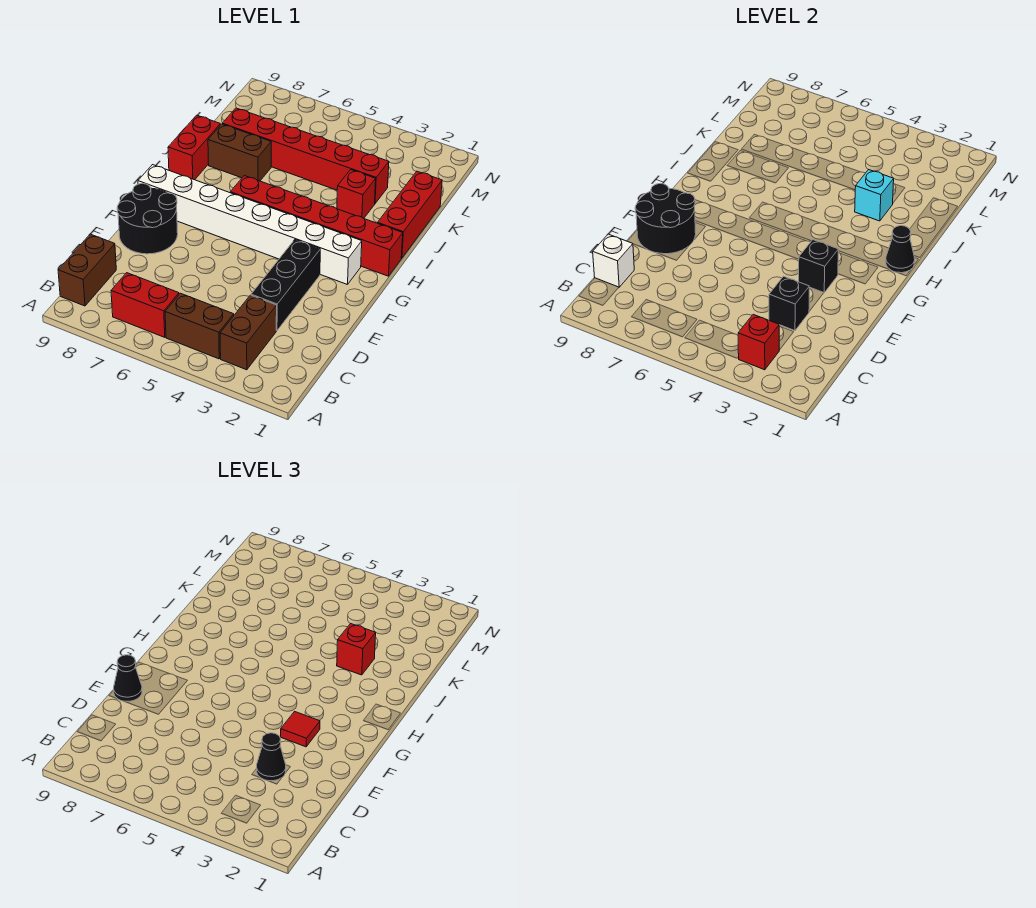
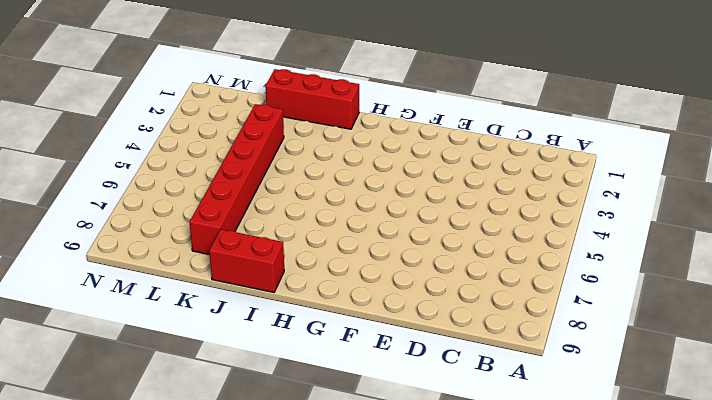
none -> brown brick B3:C3 level 1
none -> brown brick B4:B5 level 1
none -> red brick B6:B7 level 1

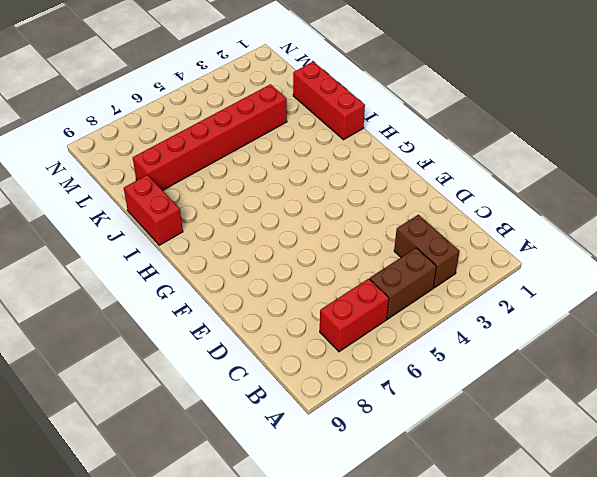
none -> brown brick B9:C9 level 1
none -> black brick D3:F3 level 1
none -> black round brick E8:F9 level 1

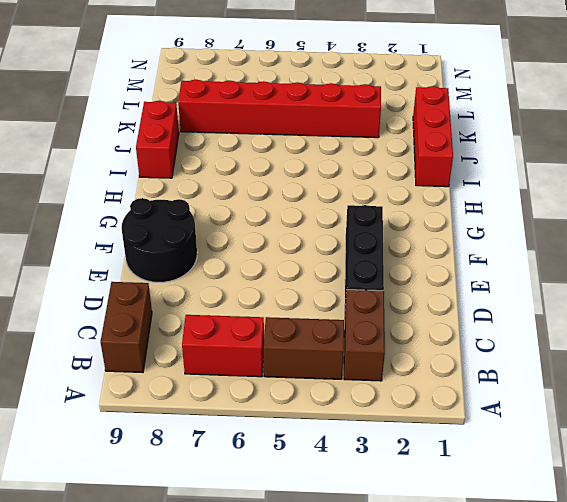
none -> white brick G2:G9 level 1
none -> red brick H1:H6 level 1
none -> red brick J3 level 1

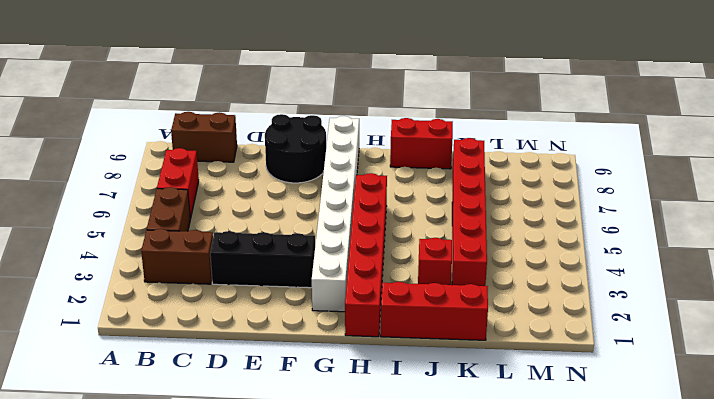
none -> brown brick J7:J8 level 1
none -> red brick B3 level 2
none -> white brick C9 level 2

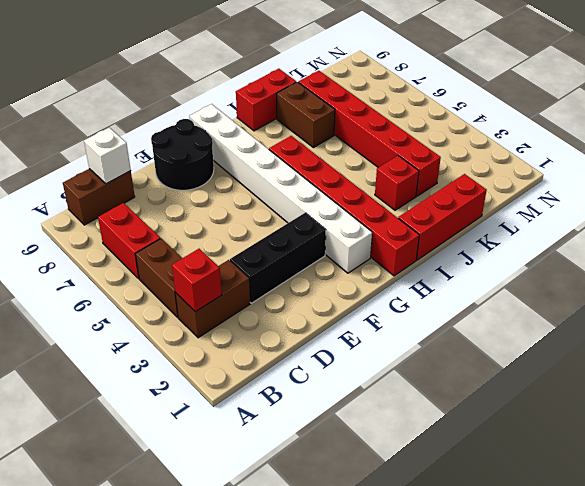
none -> black brick D3 level 2
none -> black round brick E8:F9 level 2
none -> black brick F3 level 2

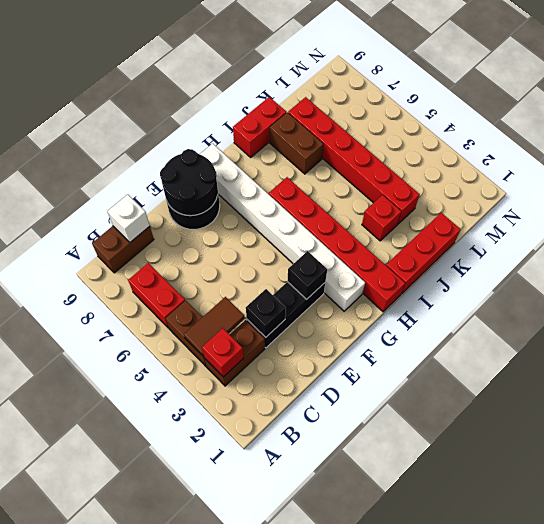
brown tile B4:C4 level 2 -> none
none -> black cone H1 level 2
none -> cyan brick J3 level 2
none -> black cone D3 level 3

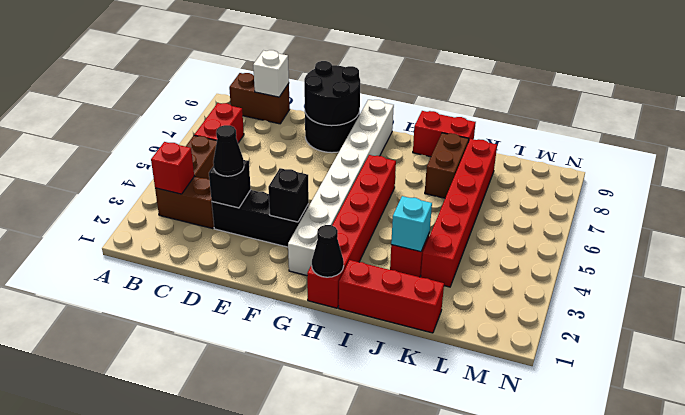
none -> black cone E9 level 3
none -> red tile F3 level 3
none -> red brick J3 level 3

